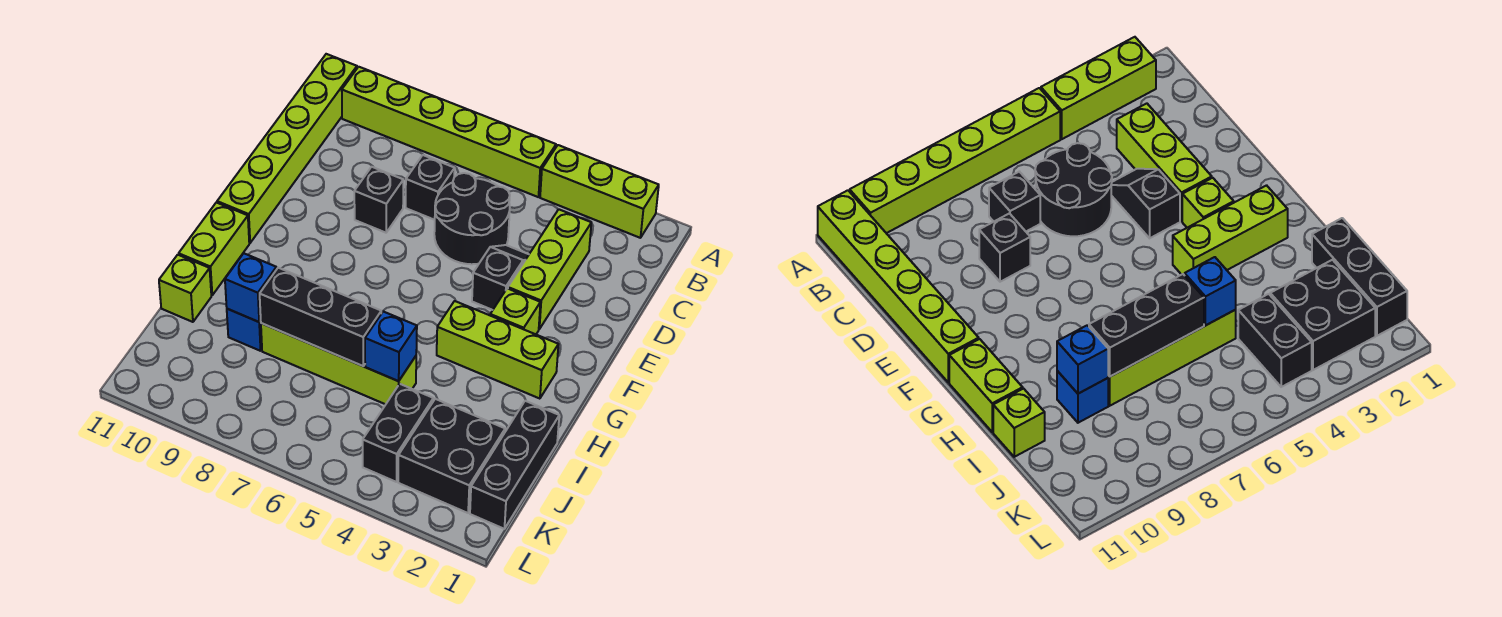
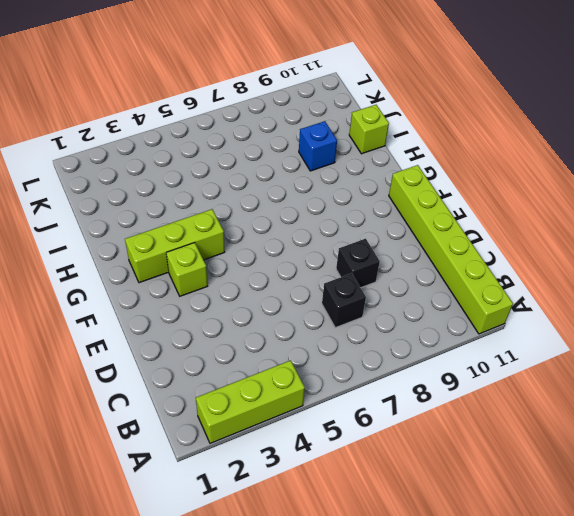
none -> lime brick A5:A10 level 1
none -> lime brick C3:E3 level 1
none -> black round brick C5:D6 level 1

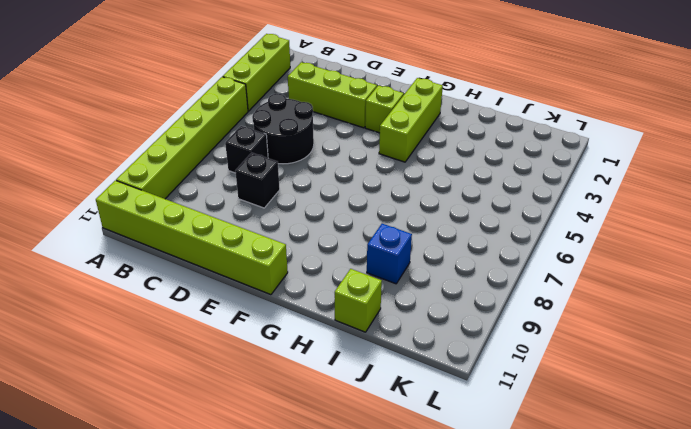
none -> black slope D4:E4 level 1 top E
none -> lime brick G11:H11 level 1
none -> black brick I1:K1 level 1

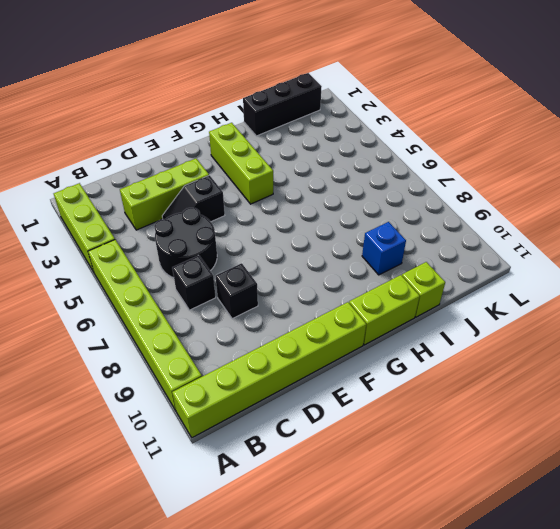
none -> lime brick F3 level 1
none -> lime brick I5:I8 level 1
none -> black brick J2:K3 level 1

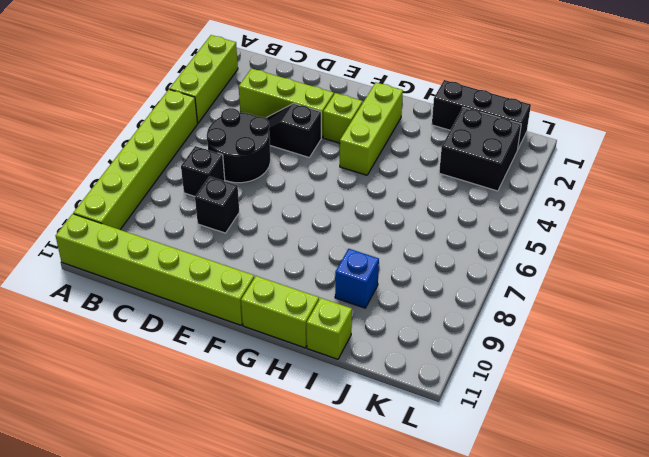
none -> lime brick I5:I8 level 1
none -> black brick J4:K4 level 1
none -> blue brick I5 level 2

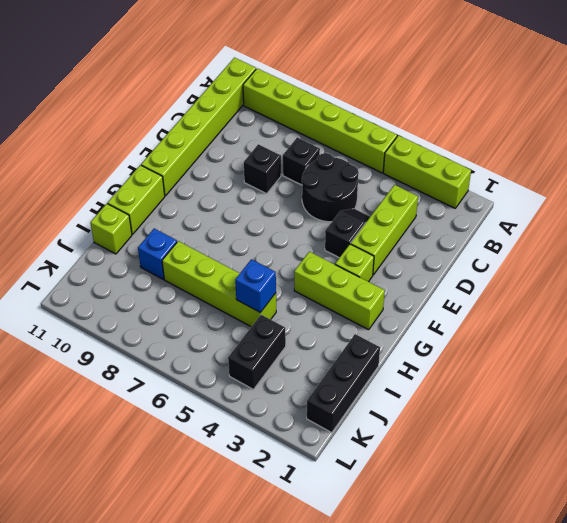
none -> black brick J2:K3 level 1
none -> black brick I6:I8 level 2
none -> blue brick I9 level 2

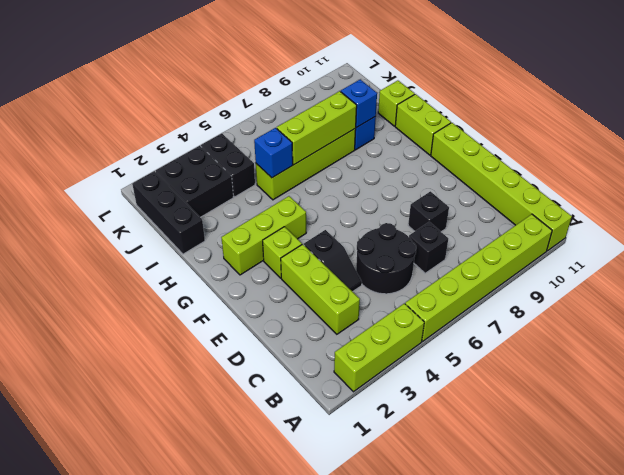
lime brick I6:I8 level 2 -> black brick I6:I8 level 2

